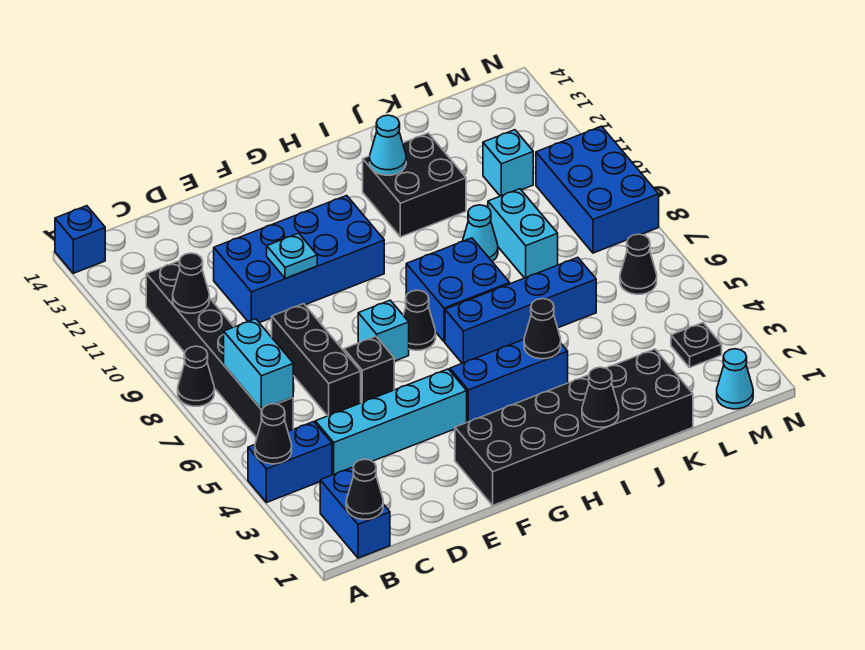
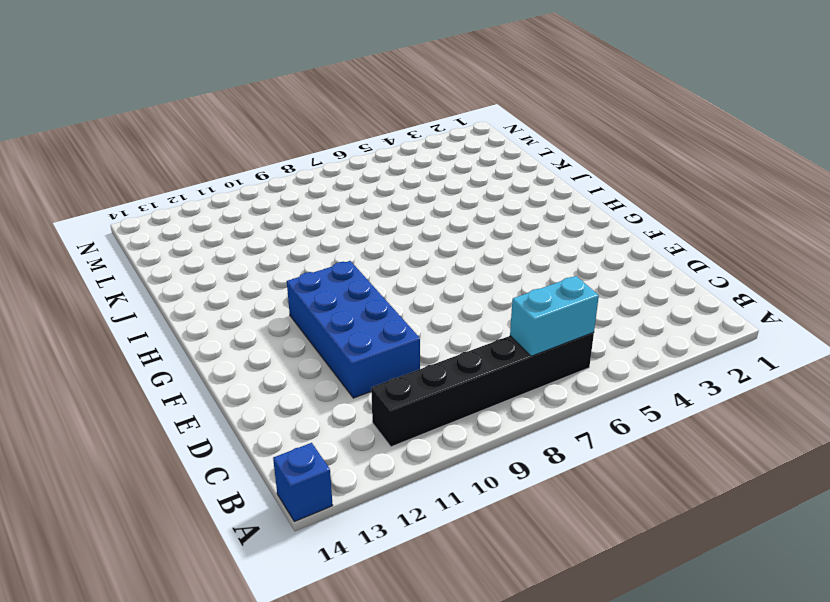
none -> blue brick A4:B4 level 1
none -> black cone A8 level 1
none -> blue brick B1:B2 level 1
none -> cyan brick C4:F4 level 1

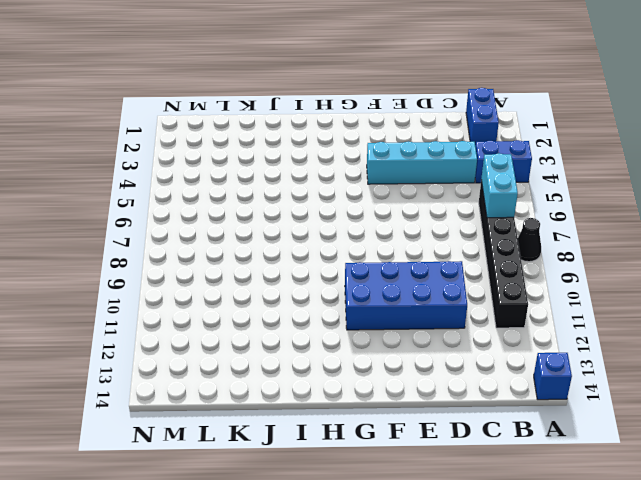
none -> black brick D6:D8 level 1
none -> black brick E6 level 1
none -> black brick F1:K2 level 1
none -> cyan brick F7 level 1

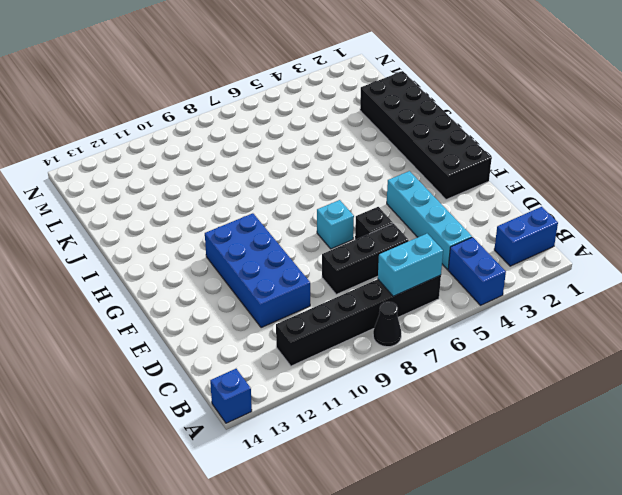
none -> blue brick G4:I4 level 1
none -> black cone G7 level 1
none -> blue brick H6:K6 level 1
none -> blue brick H7:I8 level 1

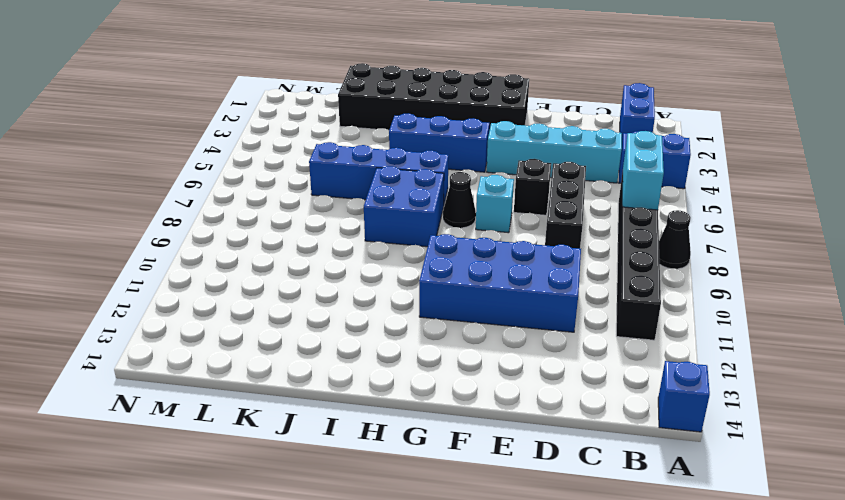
none -> black brick I11:J12 level 1
none -> cyan cone J9 level 1
none -> cyan brick K8:K9 level 1
none -> cyan brick L11 level 1

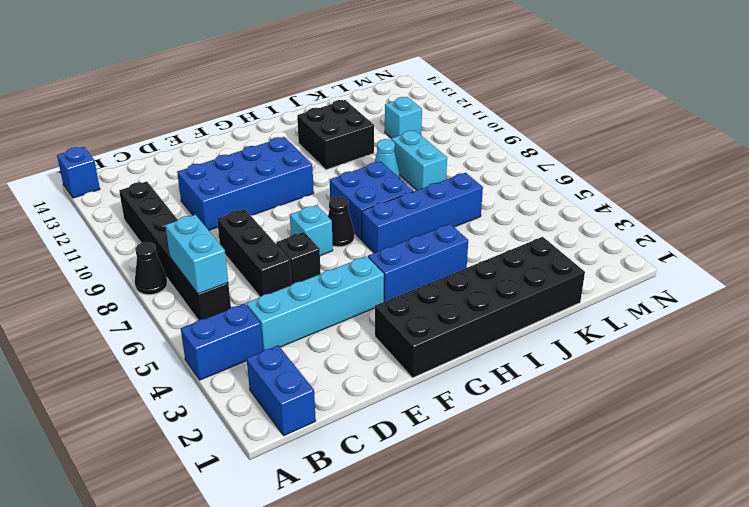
none -> cyan cone M1 level 1
none -> black plate M3 level 1
none -> black cone M6 level 1
none -> blue brick M8:N10 level 1

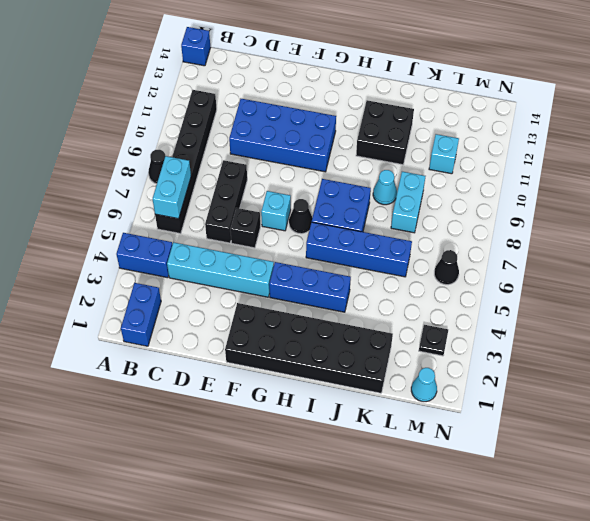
none -> blue brick M8:N10 level 1
none -> black cone A4 level 2
none -> black cone B1 level 2
none -> black cone B10 level 2

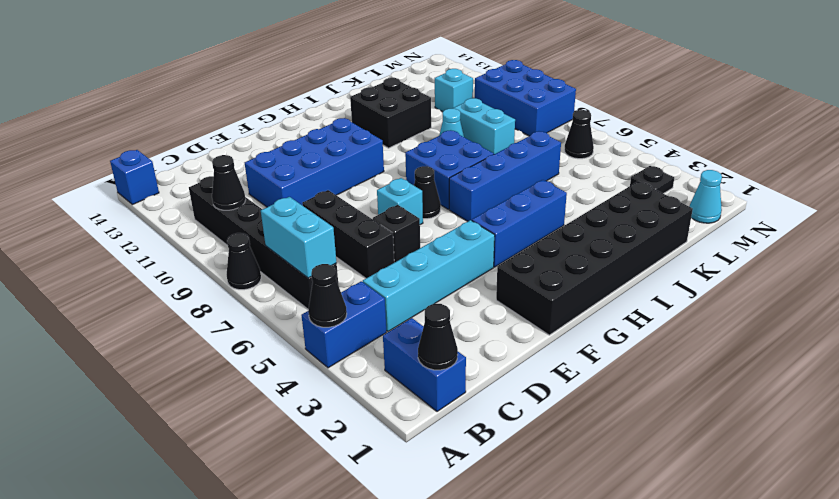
none -> cyan plate E10 level 2
none -> black cone I1 level 2
none -> black cone I4 level 2
none -> cyan cone I12 level 2

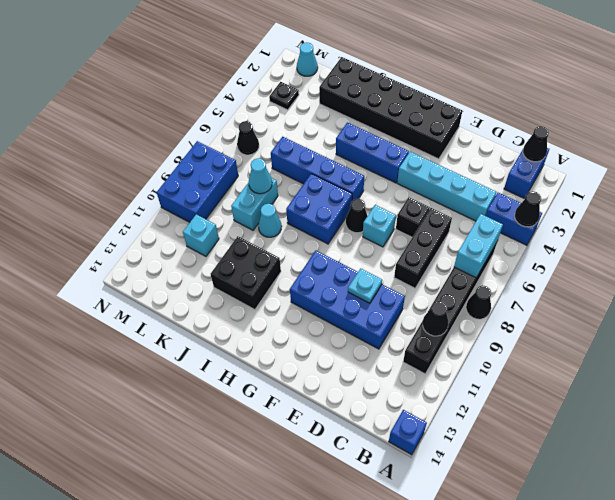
cyan cone K8 level 2 -> cyan cone I12 level 2
none -> black cone I1 level 2
none -> black cone I4 level 2

